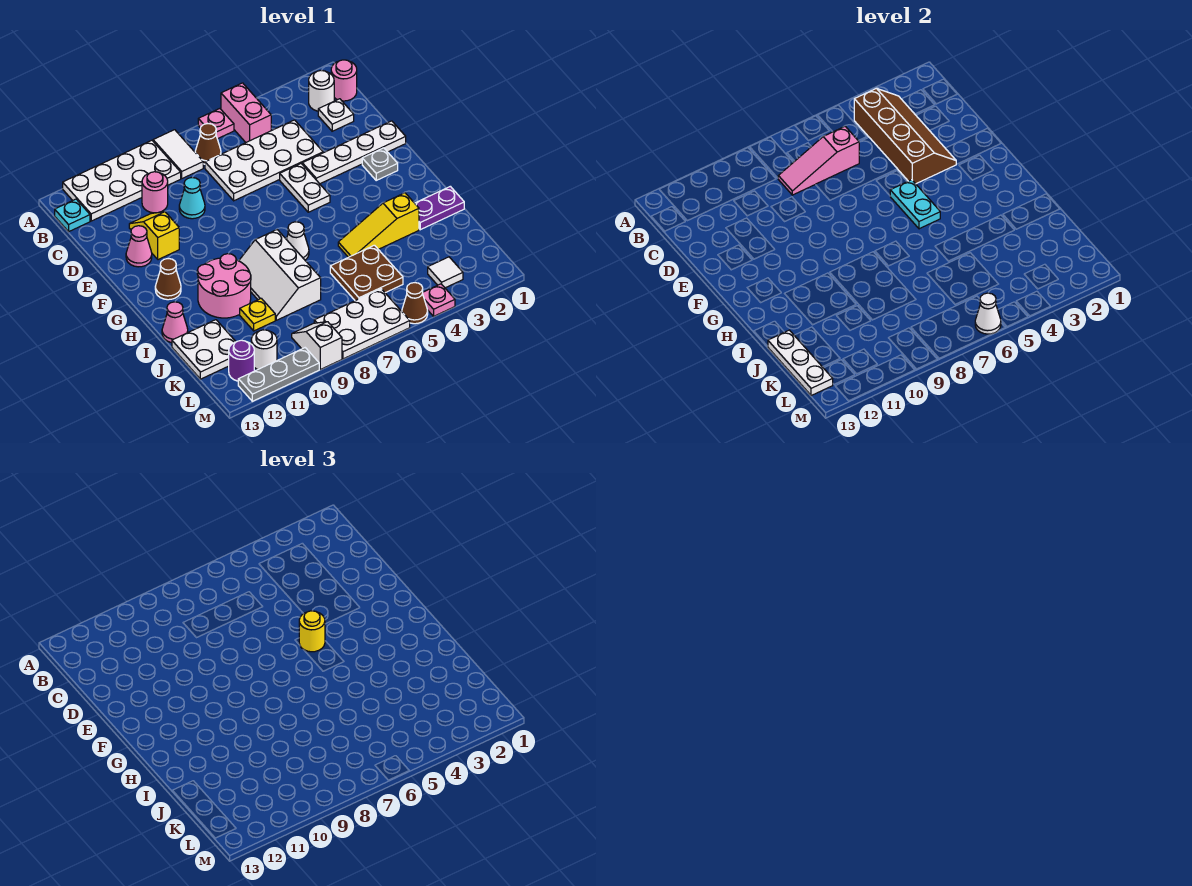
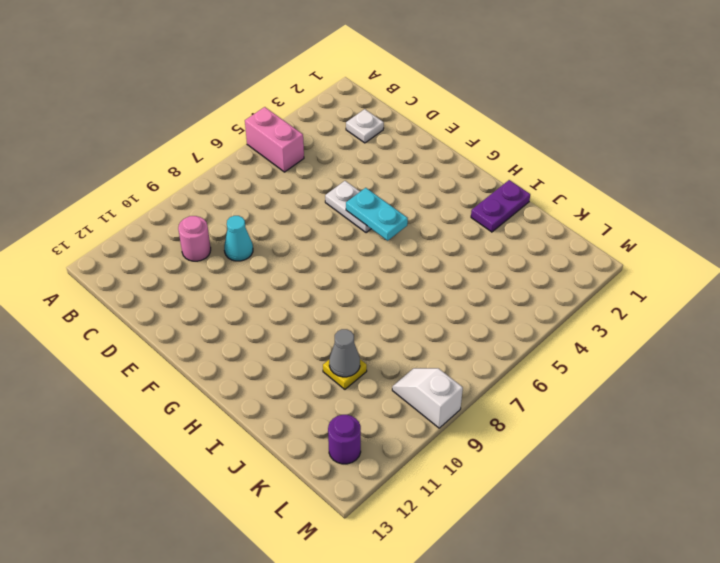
grey cone J10 level 2 -> none
none -> pink plate A6 level 1
none -> white tile A8:B8 level 1
none -> white plate A9:B12 level 1
none -> pink round brick B1 level 1

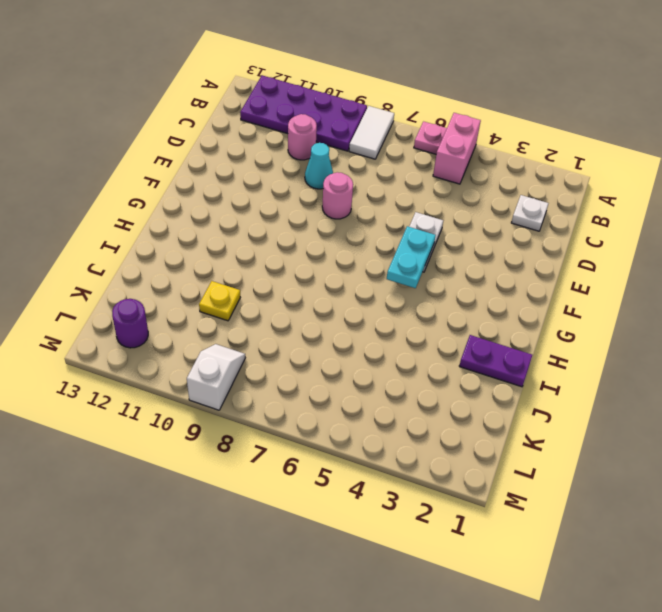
purple plate A9:B12 level 1 -> white plate A9:B12 level 1
pink round brick E8 level 1 -> pink round brick B1 level 1
none -> white round brick B2 level 1
none -> brown cone B7 level 1
none -> cyan plate B13 level 1
none -> white plate C4:D7 level 1

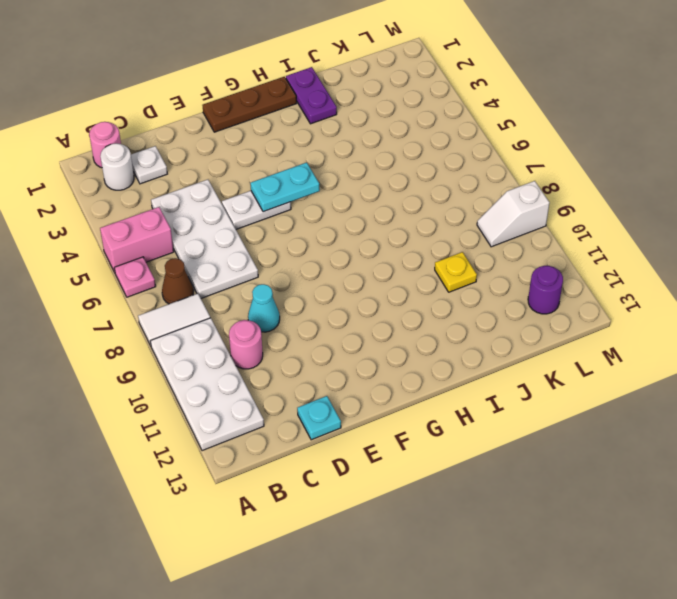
cyan plate D13 level 1 -> cyan plate B13 level 1
brown plate F1:H1 level 1 -> none
none -> yellow slope D11:E11 level 1 top E
none -> white plate E1:E4 level 1
none -> pink cone E12 level 1
none -> grey plate F2 level 1

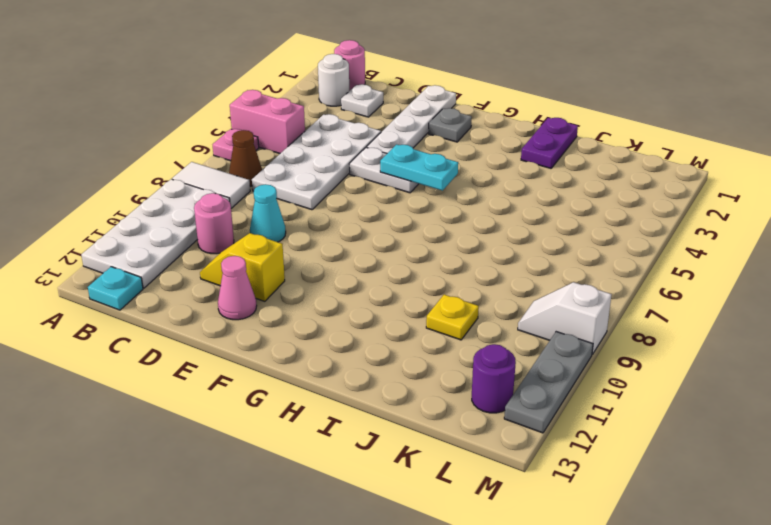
none -> brown cone G12 level 1
none -> white cone H7 level 1
none -> white slope H8:J9 level 1 top 8
none -> pink round brick H10:I11 level 1

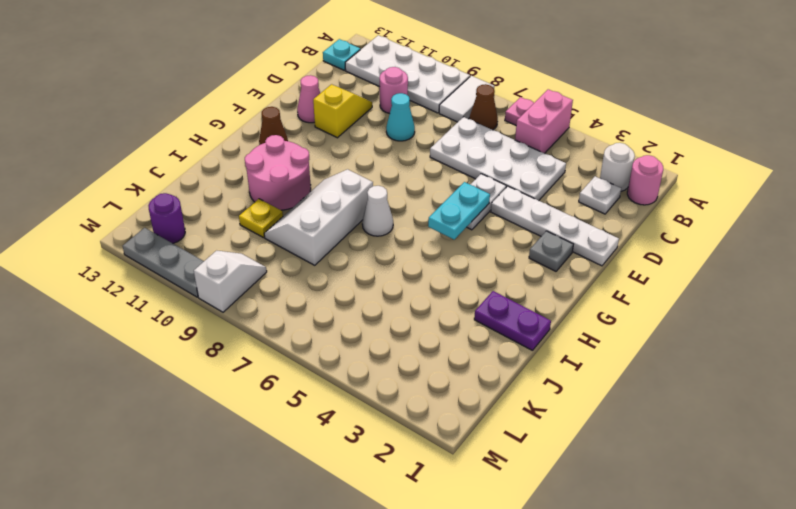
none -> yellow slope I3:I5 level 1 top 3
none -> pink cone I13 level 1
none -> brown plate J5:K6 level 1
none -> white plate J12:K13 level 1

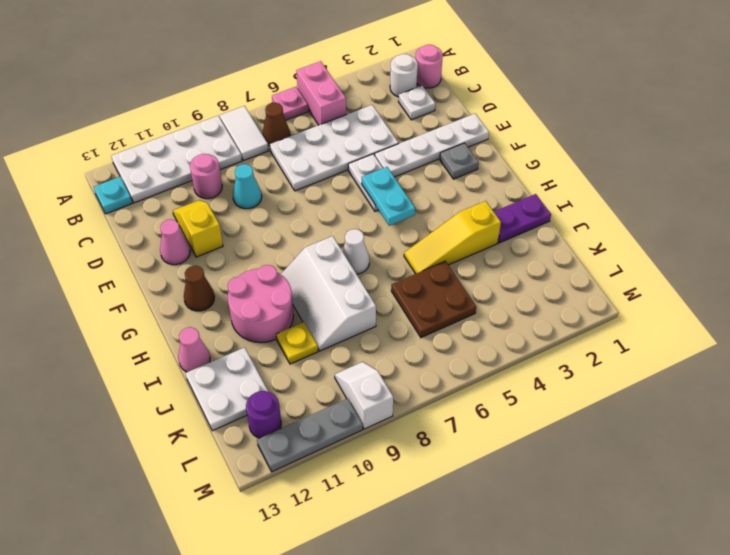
none -> white tile L3 level 1
none -> white plate L6:M8 level 1
none -> white round brick L11 level 1
none -> pink plate M4 level 1

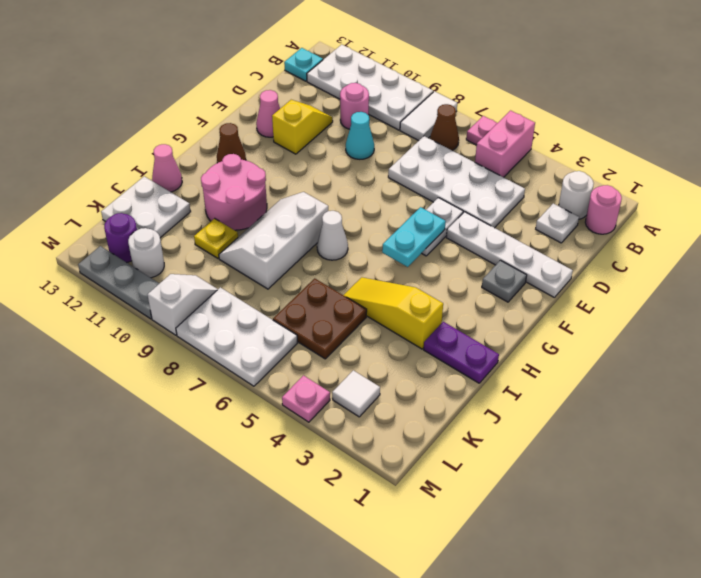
none -> brown cone M5 level 1
none -> brown slope B3:E4 level 2 top 4
none -> pink slope C6:C8 level 2 top 6
none -> white plate J13:L13 level 2

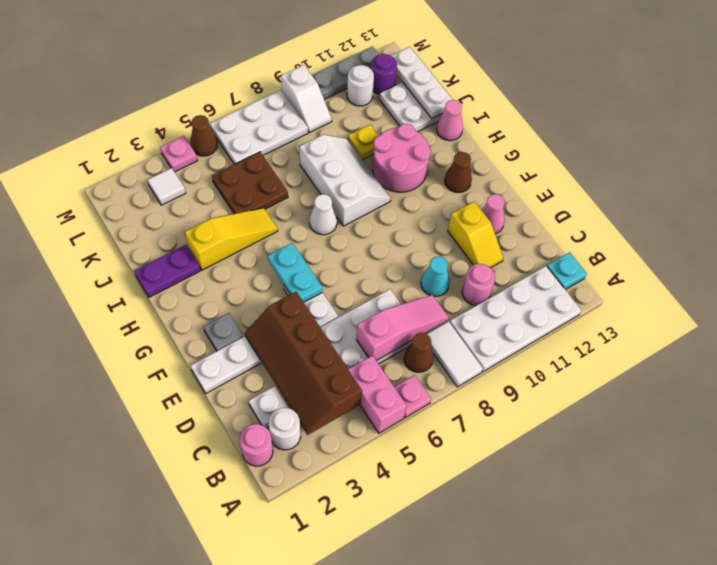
none -> white cone M6 level 2
none -> yellow round brick F5 level 3

